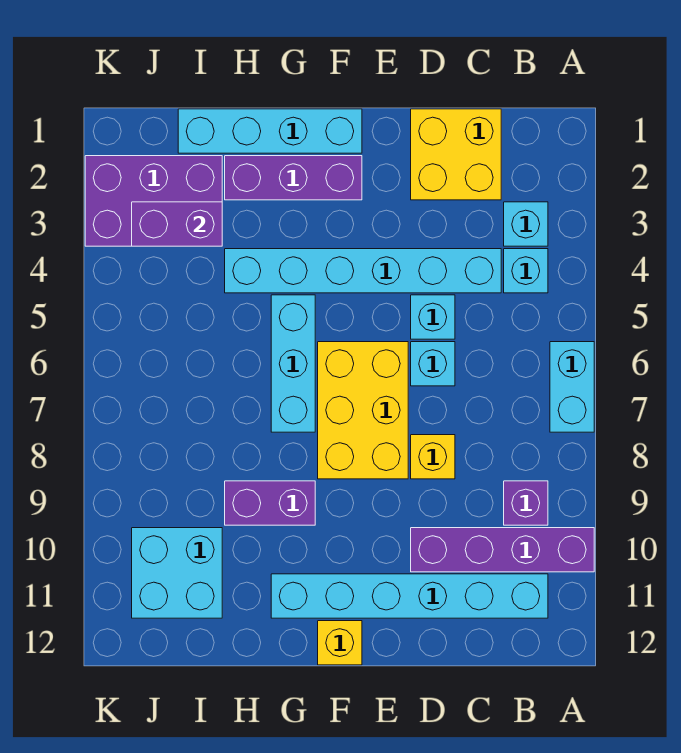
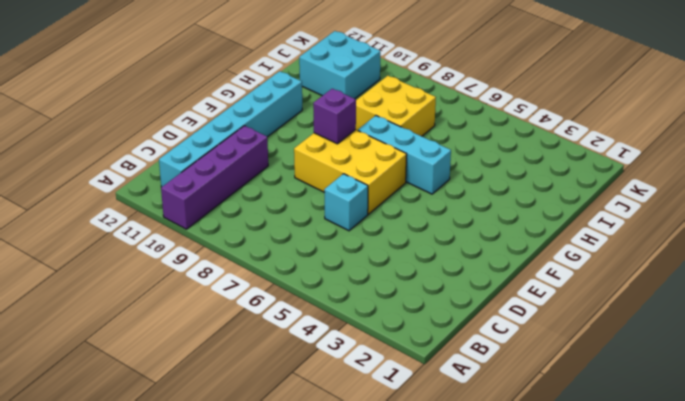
purple brick F8 level 2 -> purple brick B9 level 1
yellow brick H7:I8 level 1 -> yellow brick C1:D2 level 1
none -> cyan brick A6:A7 level 1
none -> cyan brick B3 level 1
none -> cyan brick B4 level 1

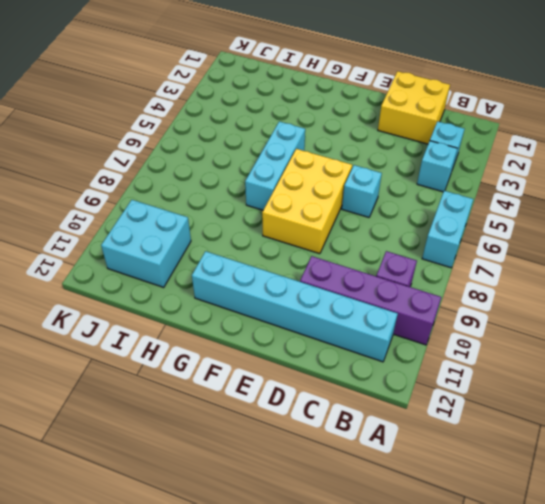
none -> cyan brick C4:H4 level 1
none -> cyan brick D5 level 1
none -> yellow brick D8 level 1

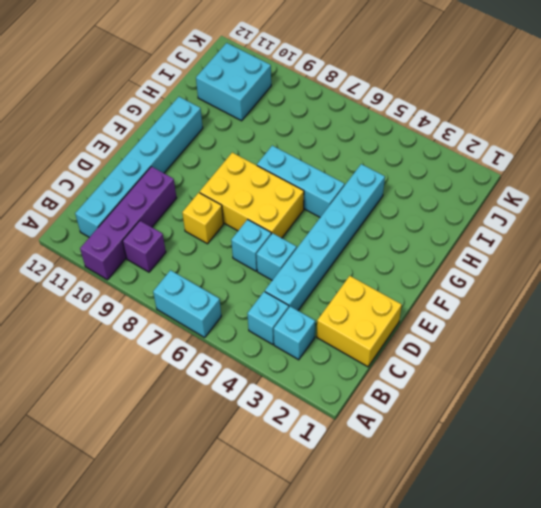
none -> cyan brick F1:I1 level 1
none -> purple brick F2:H2 level 1
none -> yellow brick F12 level 1

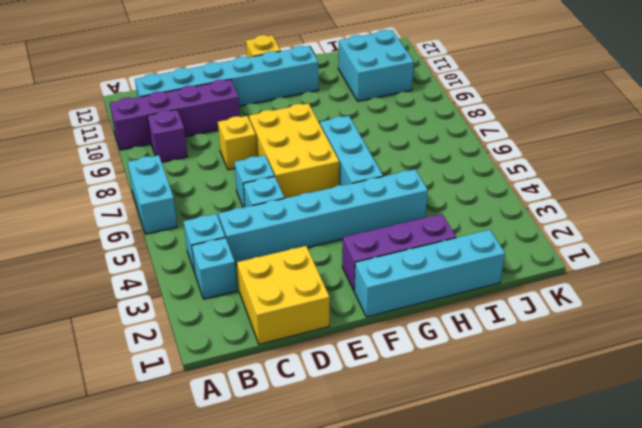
none -> purple brick G9:H9 level 1
none -> purple brick I2:K3 level 1
none -> purple brick I3:J3 level 2

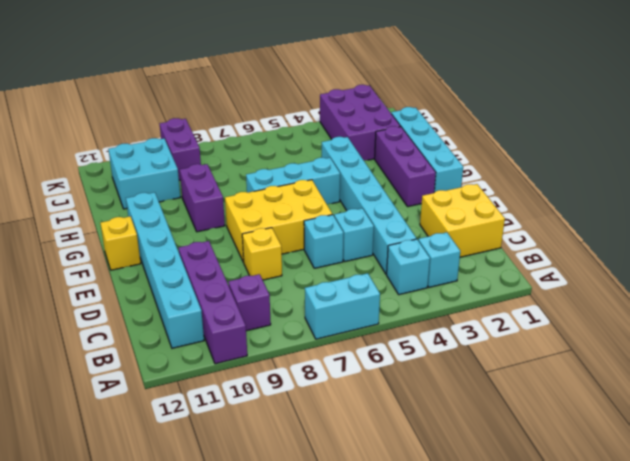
purple brick J9:K9 level 1 -> purple brick I3:J3 level 2

